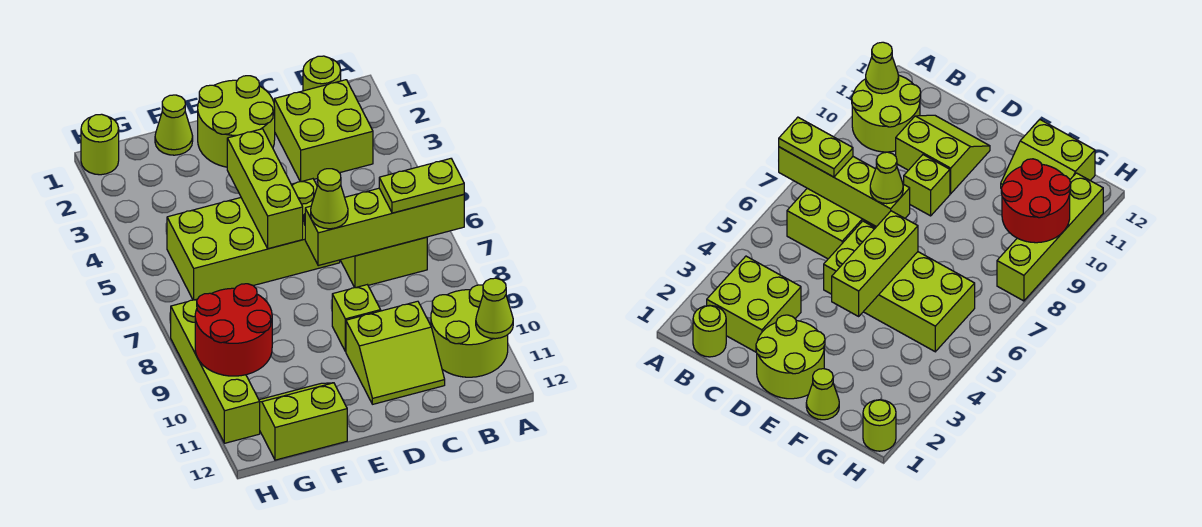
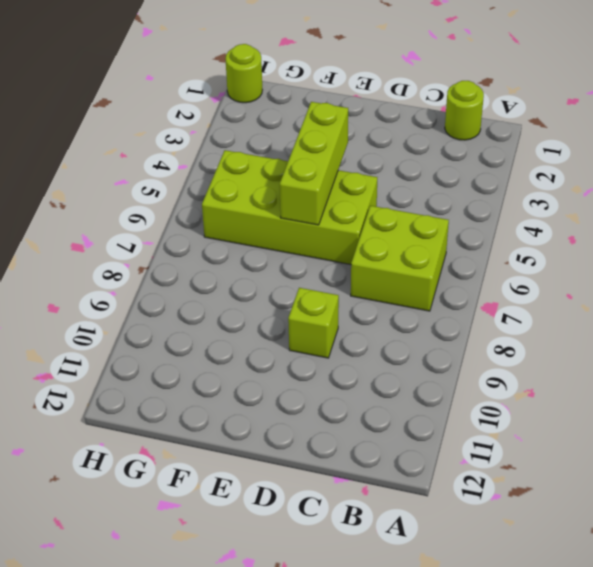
none -> lime round brick A10:B11 level 1
none -> lime brick B2:C3 level 1
none -> lime slope C10:D11 level 1 top 10

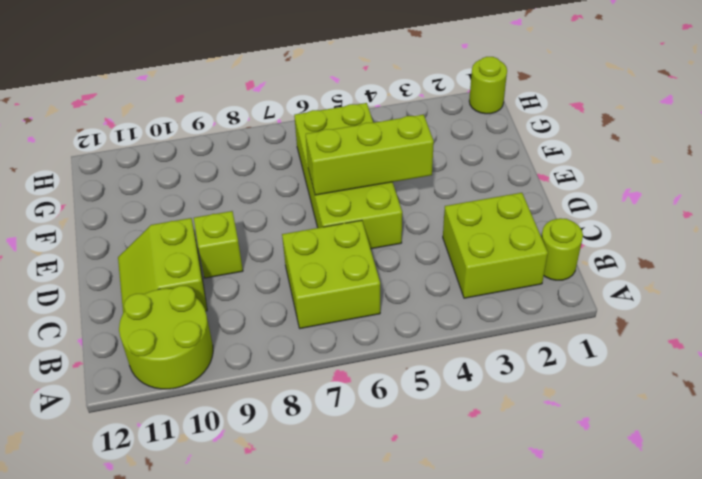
none -> lime round brick D1:E2 level 1
none -> lime cone F1 level 1
none -> lime slope F11:G12 level 1 top 12

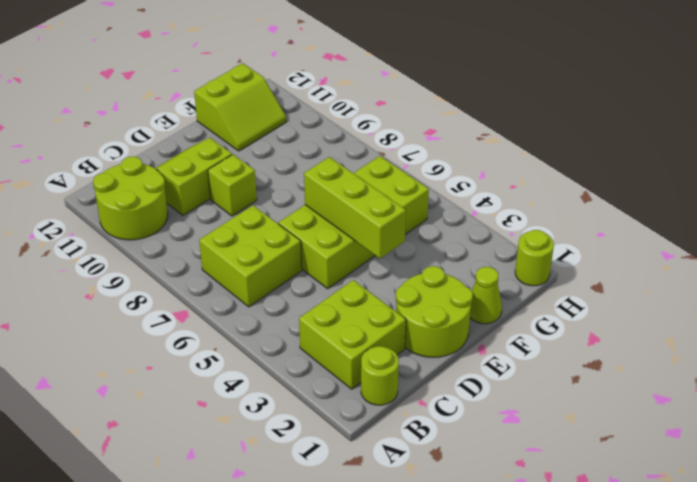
none -> lime brick H8:H11 level 1
none -> lime brick A7:D7 level 2
none -> lime cone A11 level 2

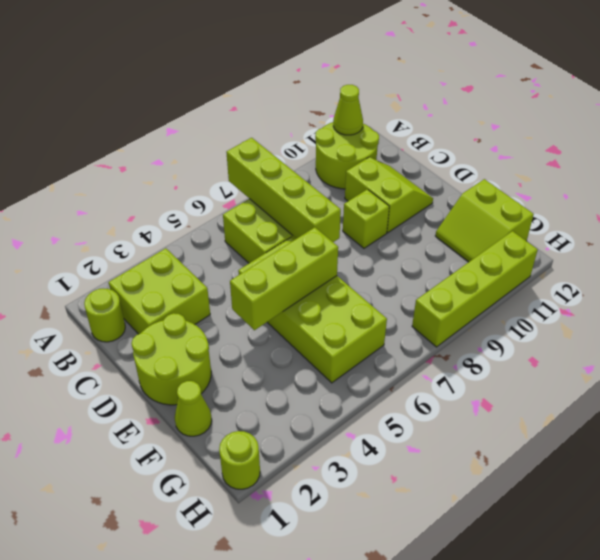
none -> red round brick G9:H10 level 2
none -> lime plate A7:B7 level 3
none -> lime cone D7 level 3

